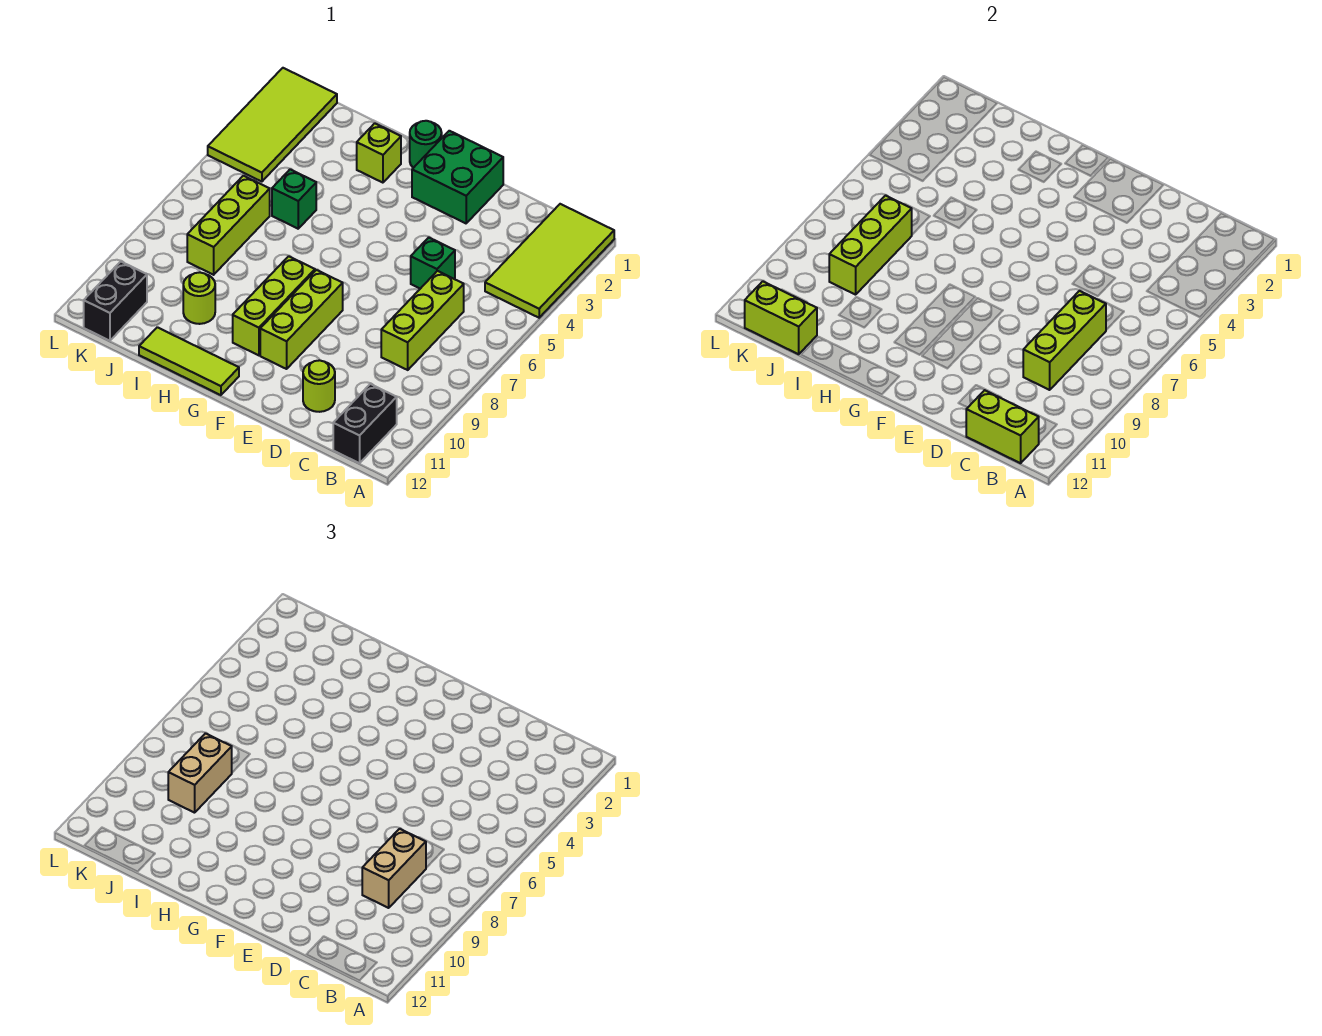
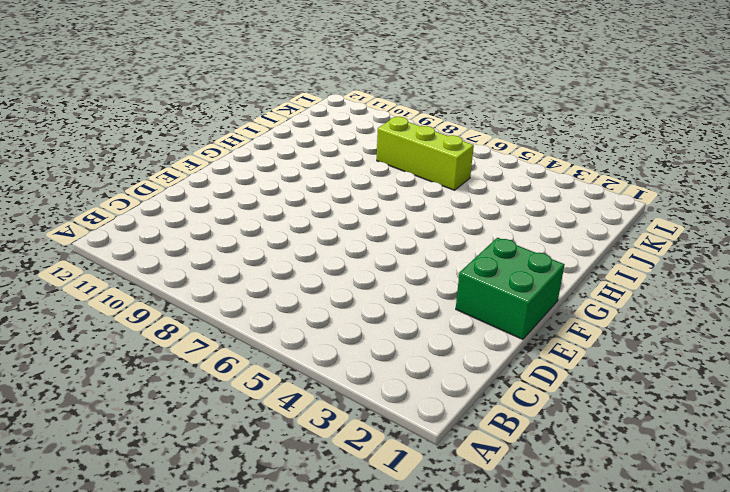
none -> lime tile A1:B4 level 1
none -> black brick B11:B12 level 1
none -> lime brick C6:C8 level 1

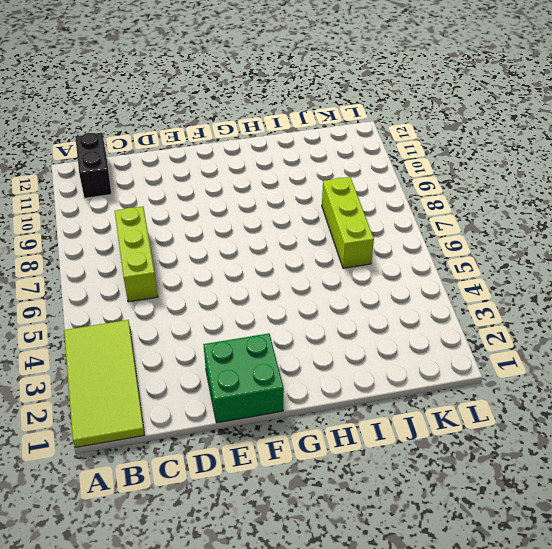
none -> green brick D5 level 1
none -> lime round brick D11 level 1
none -> lime brick F8:F10 level 1

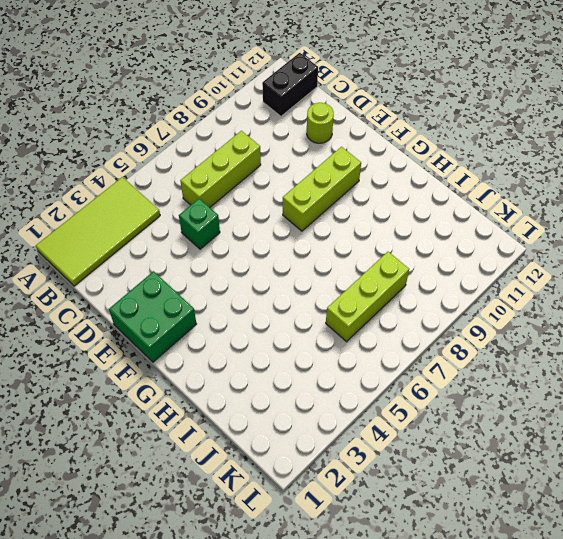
none -> green round brick G1 level 1
none -> lime brick G8:G10 level 1
none -> lime tile G12:I12 level 1

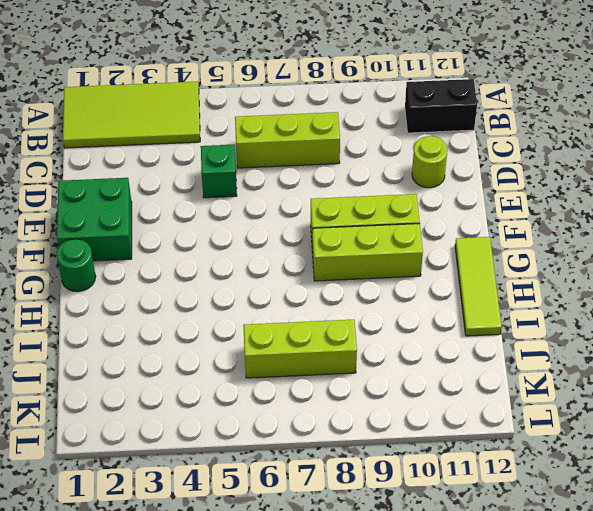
none -> lime brick H2 level 1
none -> green brick I5 level 1
none -> lime round brick I10 level 1

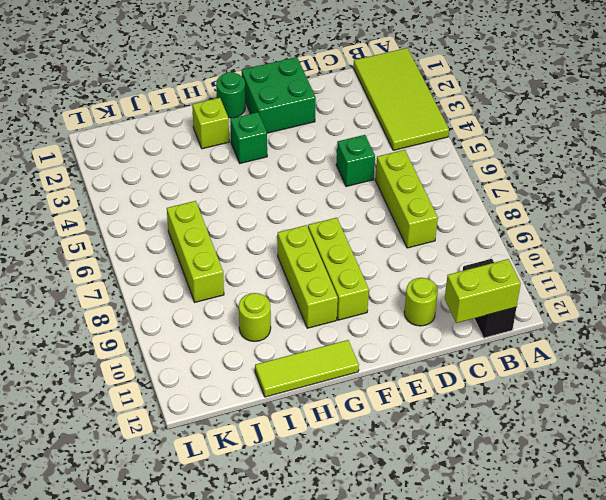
green brick G3 level 1 -> green brick I5 level 1
none -> lime tile K1:L4 level 1
none -> black brick K11:K12 level 1
none -> lime brick C7:C9 level 2

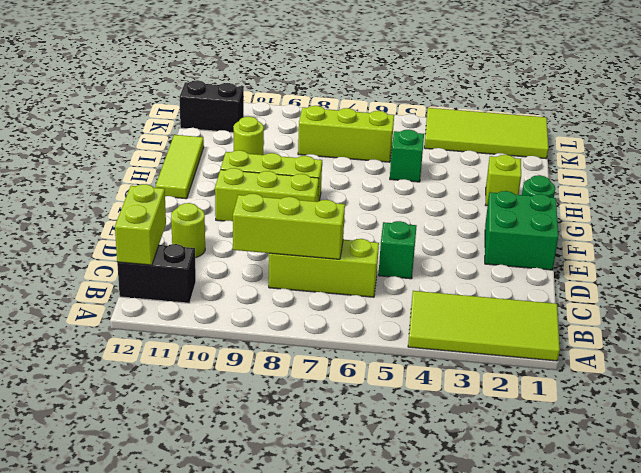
none -> lime brick J7:J9 level 2
none -> lime brick J12:K12 level 2
none -> tan brick C8:C9 level 3

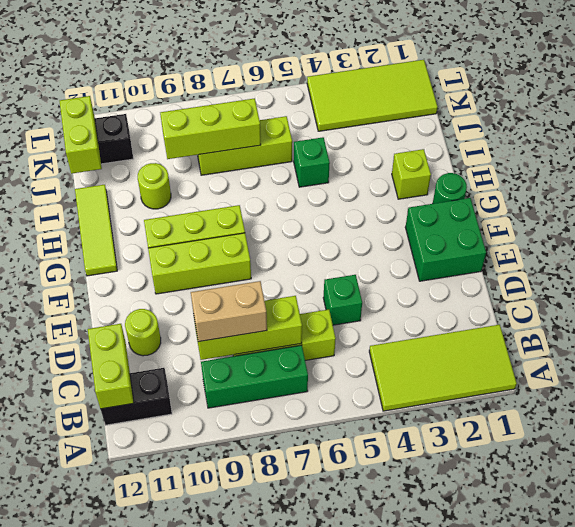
green brick B7:B9 level 1 -> none
none -> tan brick J8:J9 level 3

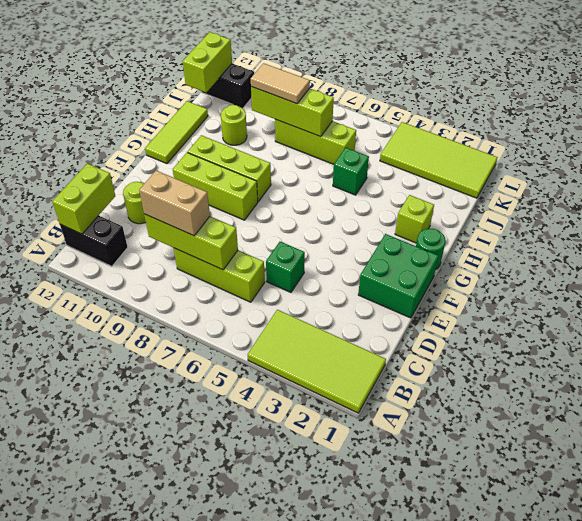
tan tile J8:J9 level 3 -> tan brick J8:J9 level 3

